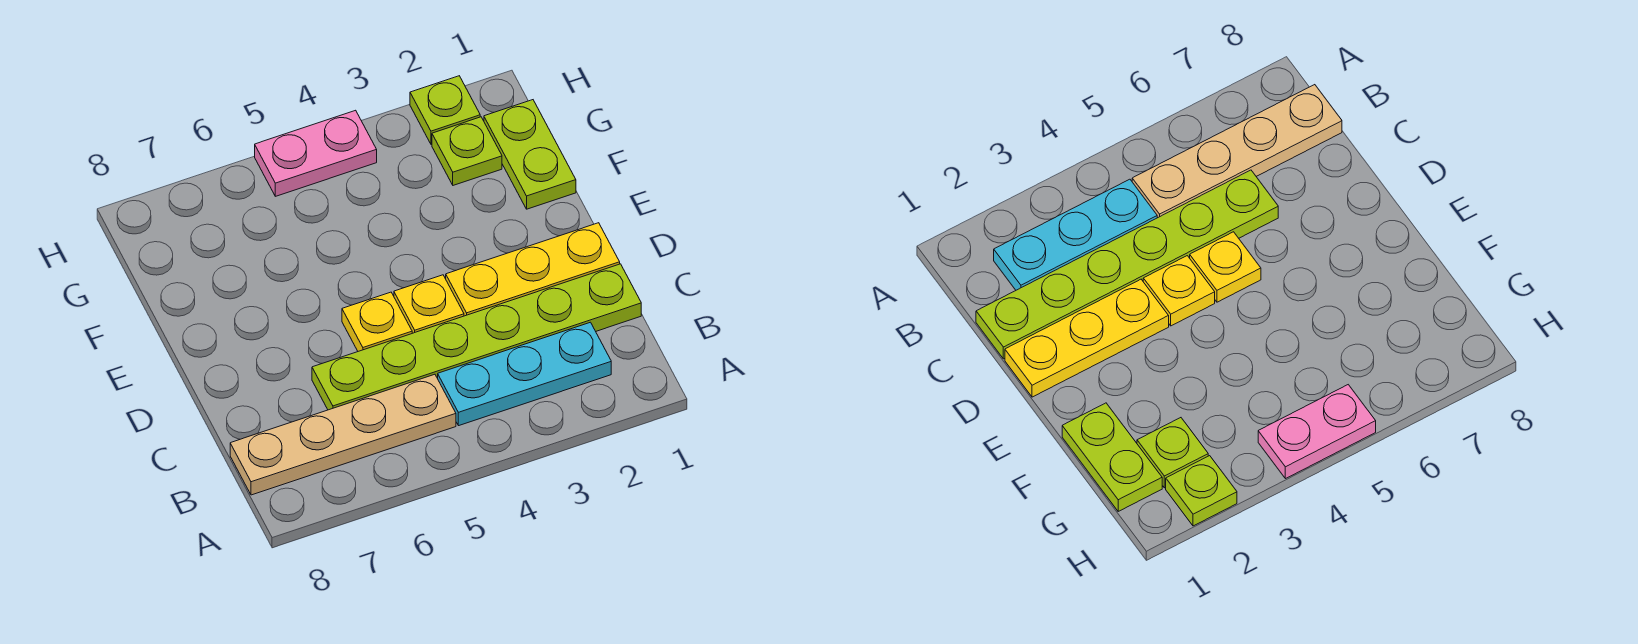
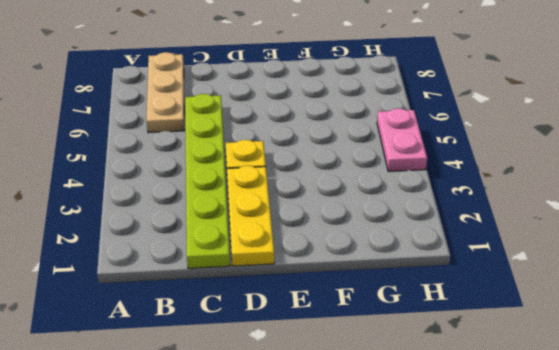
tan plate B6:B8 level 1 -> tan plate B5:B8 level 1
none -> cyan plate B2:B4 level 1
none -> yellow plate D5 level 1

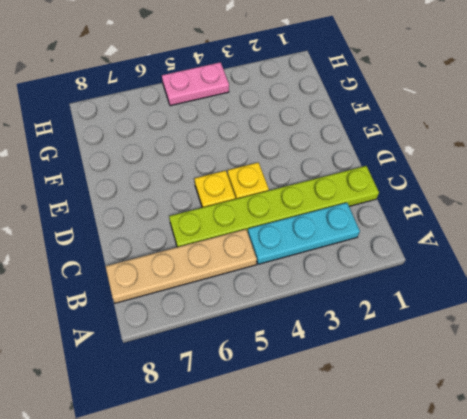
none -> yellow plate D1:D3 level 1
none -> lime plate F1:G1 level 1

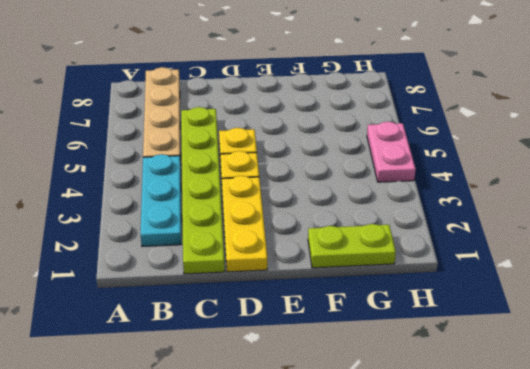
none -> lime plate G2 level 1
none -> lime plate H2 level 1

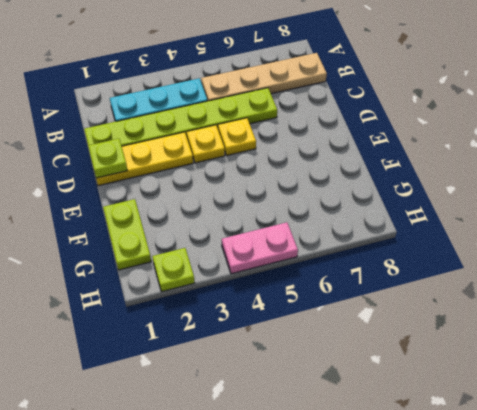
lime plate D1 level 2 -> lime plate G2 level 1

